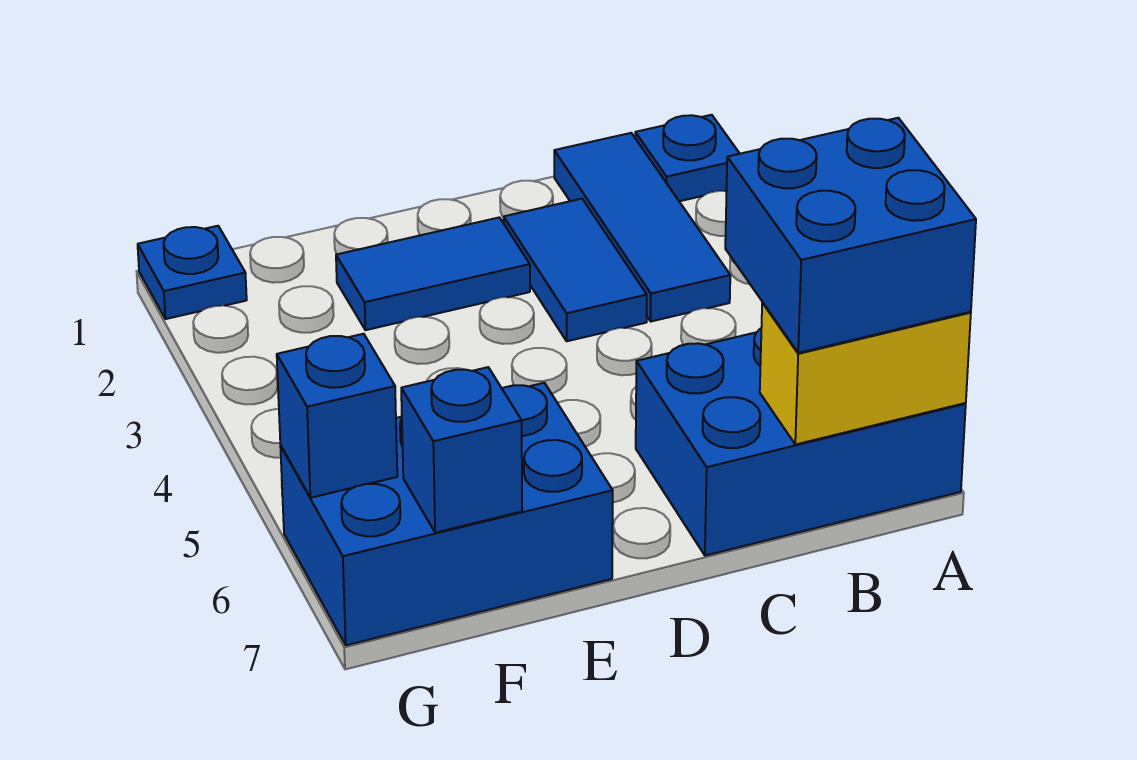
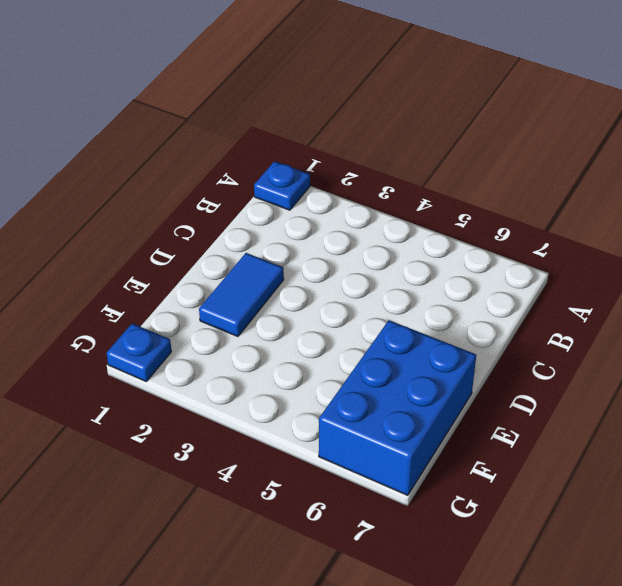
none -> blue brick A6:C7 level 1
none -> blue tile B1:B3 level 1

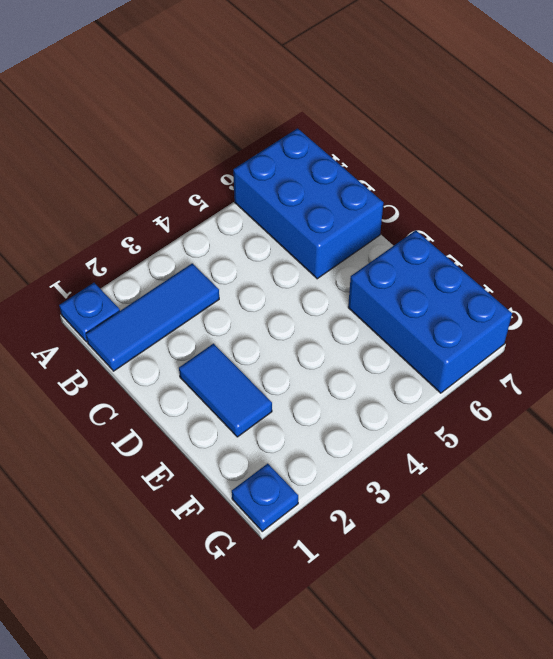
none -> blue tile C2:C3 level 1
none -> yellow brick A7:B7 level 2

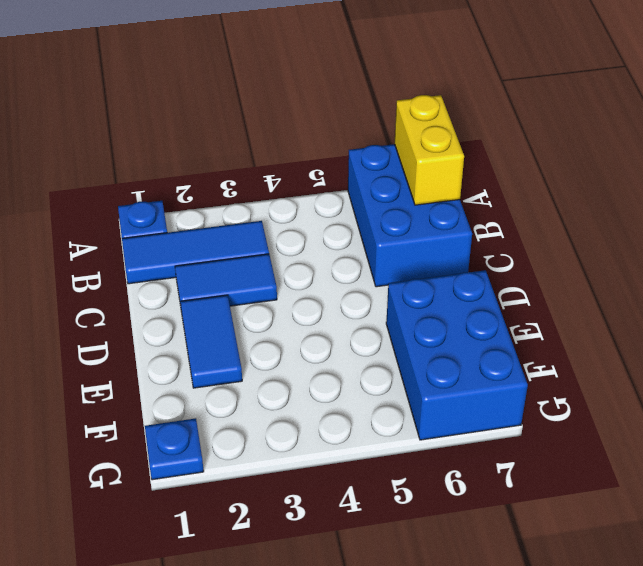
none -> blue brick F7 level 2
none -> blue brick G6 level 2

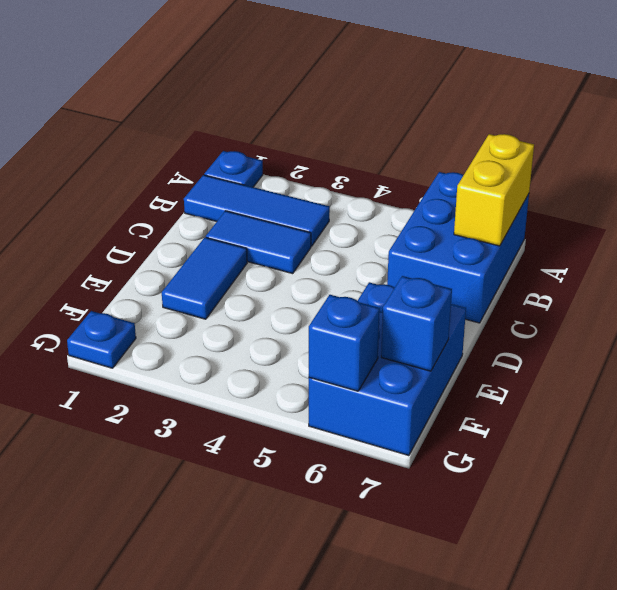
none -> blue brick A6:B7 level 3

